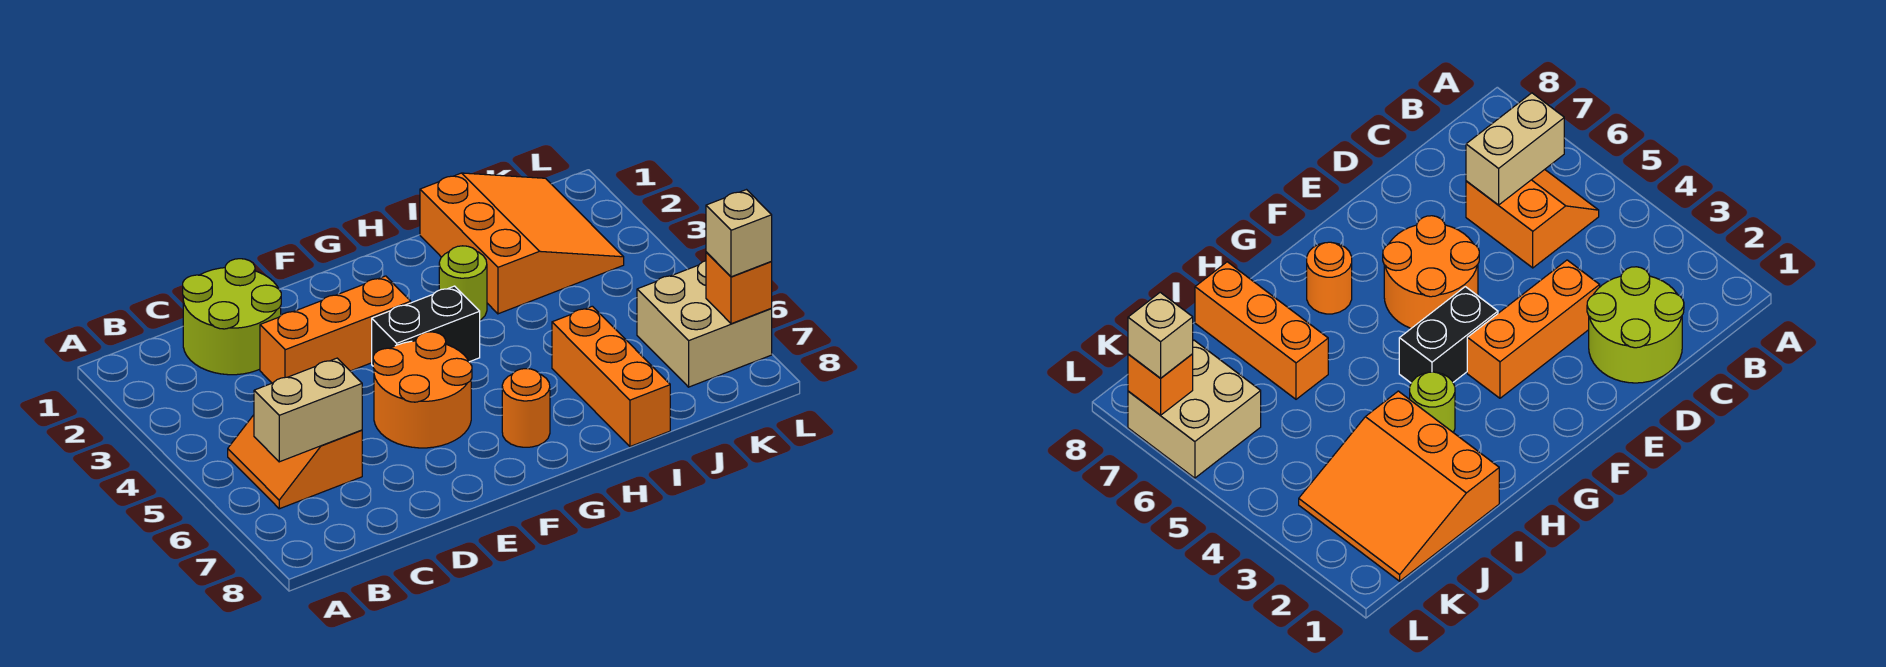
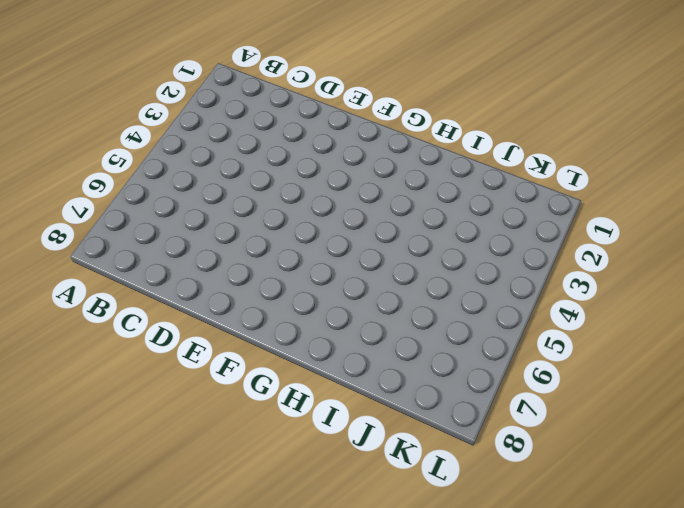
none -> orange slope B5:C6 level 1 top C
none -> lime round brick C1:D2 level 1
none -> orange brick D3:F3 level 1

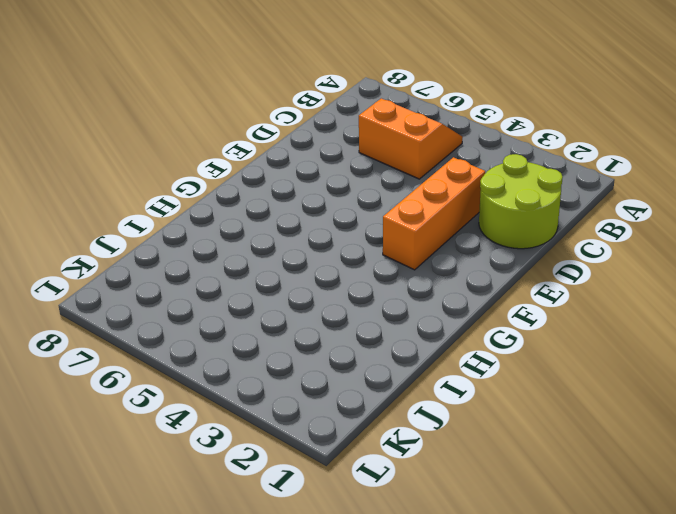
none -> orange round brick E5:F6 level 1
none -> black brick F4:G4 level 1
none -> orange round brick G7 level 1

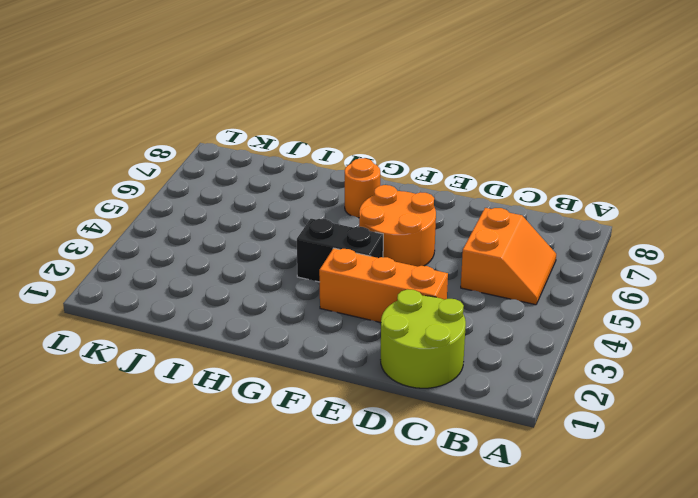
none -> lime round brick H3 level 1
none -> orange slope I1:K3 level 1 top I
none -> orange brick I6:I8 level 1

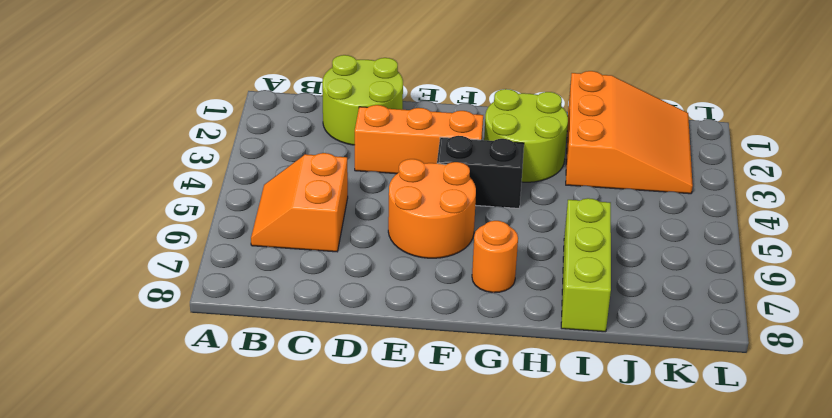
lime round brick G2:H3 level 1 -> lime round brick H3 level 1
lime brick I6:I8 level 1 -> orange brick I6:I8 level 1
none -> tan brick K6:L7 level 1
none -> tan brick B6:C6 level 2
none -> orange brick L7 level 2

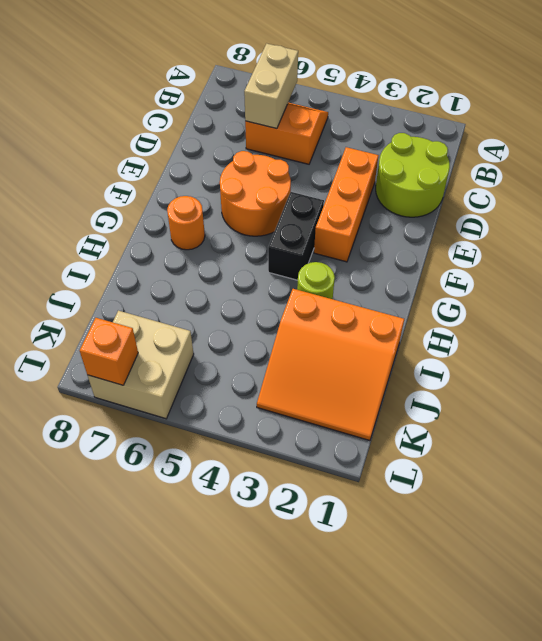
none -> orange brick I6:I8 level 1
none -> tan brick L7 level 3

